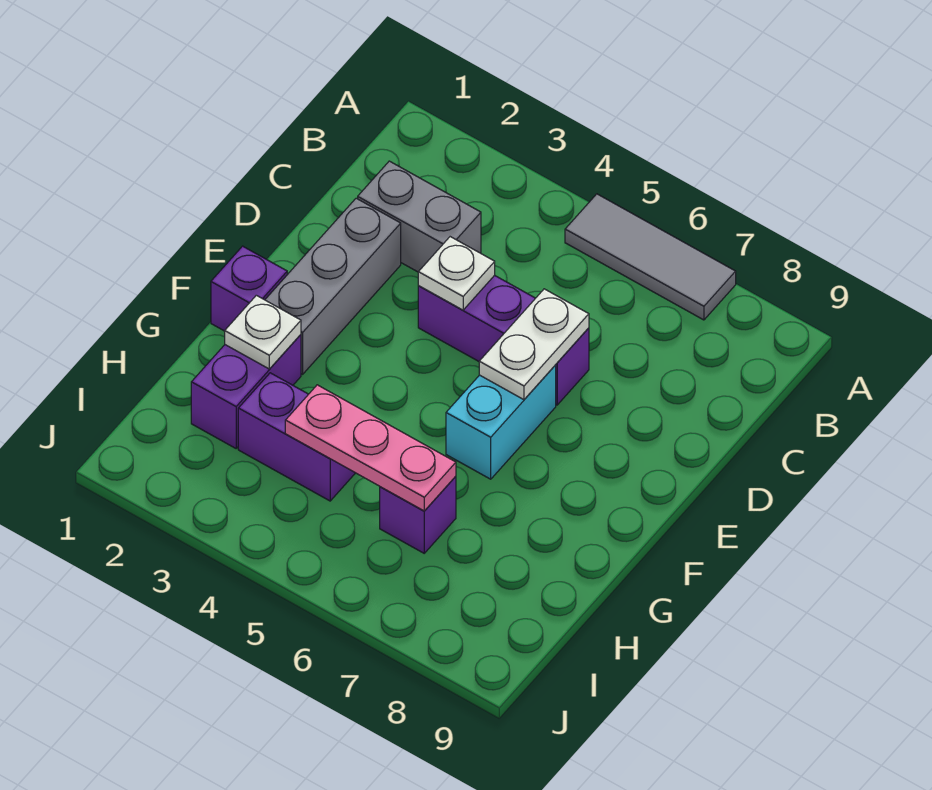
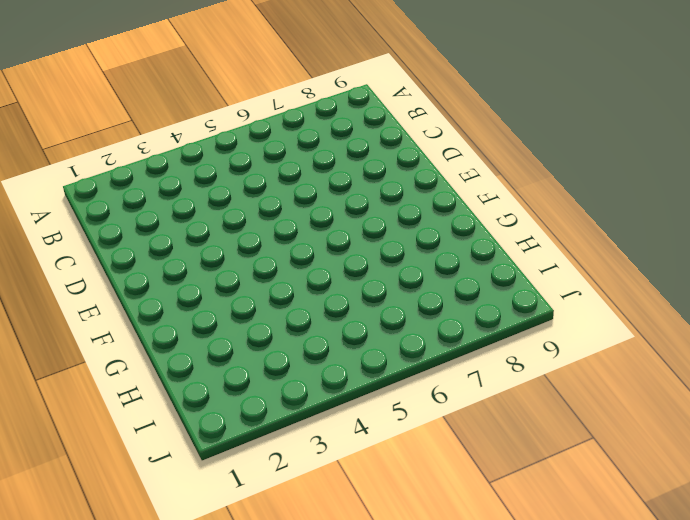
none -> grey tile A5:A7 level 1
none -> grey brick C2:C3 level 1
none -> grey brick D2:F2 level 1

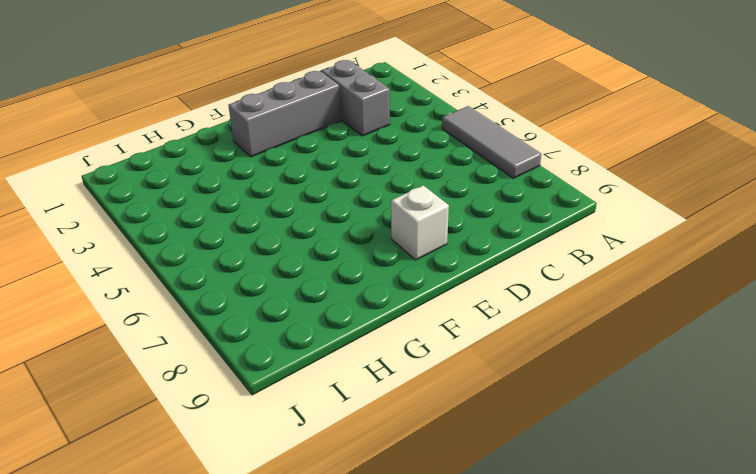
white brick E8 level 1 -> none
none -> purple brick D4:D6 level 1
none -> cyan brick E6:F6 level 1
none -> purple brick F1 level 1

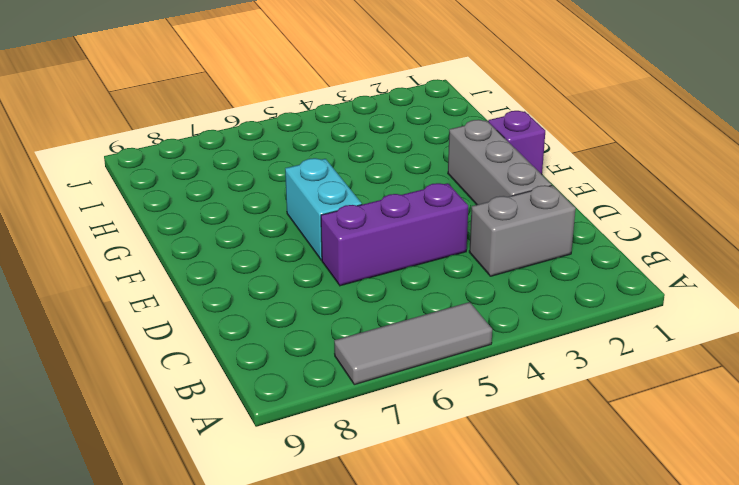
none -> purple brick G2:H2 level 1
none -> purple brick H3:H4 level 1
none -> purple brick H6 level 1

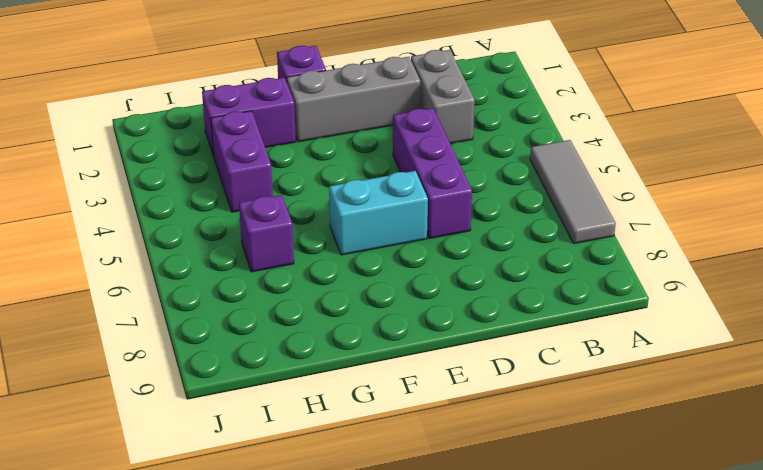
none -> white plate D4 level 2
none -> white plate D6:E6 level 2
none -> white plate G2 level 2

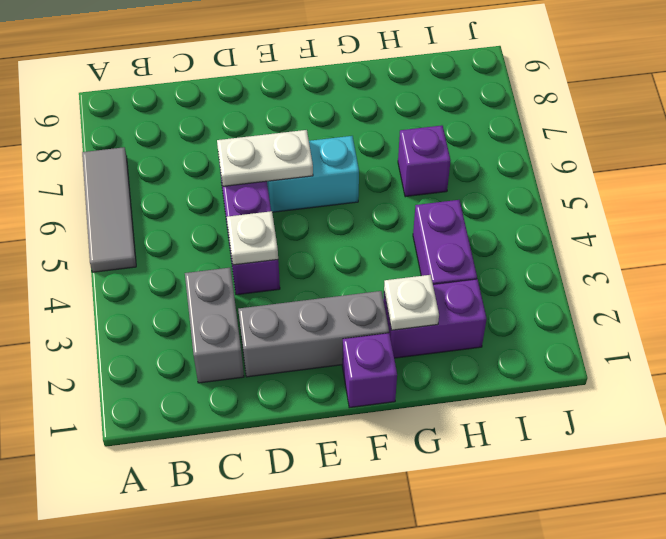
none -> pink plate H4:H6 level 2

